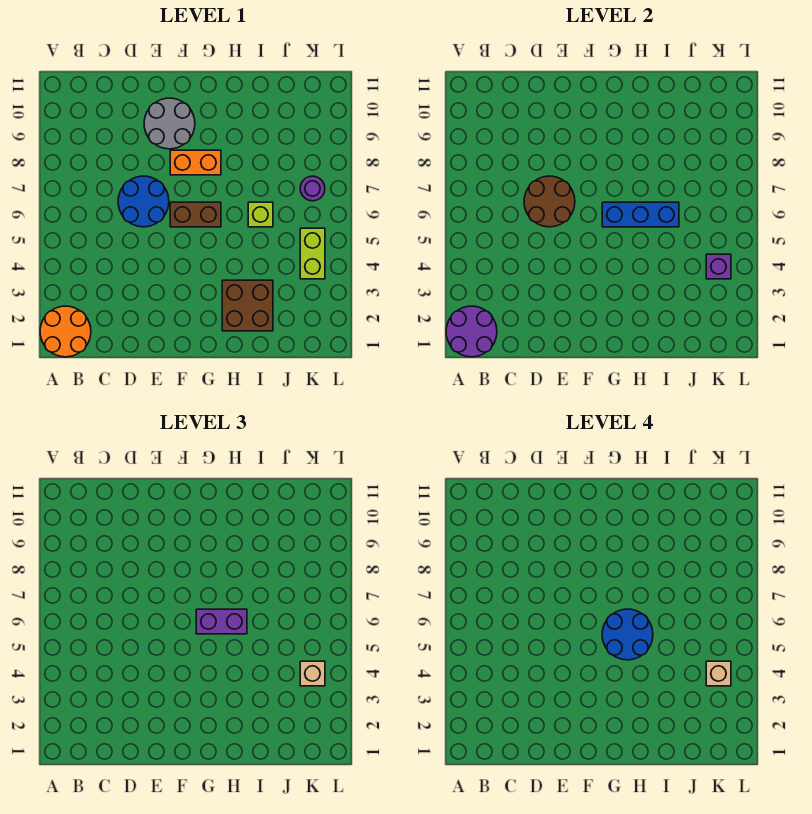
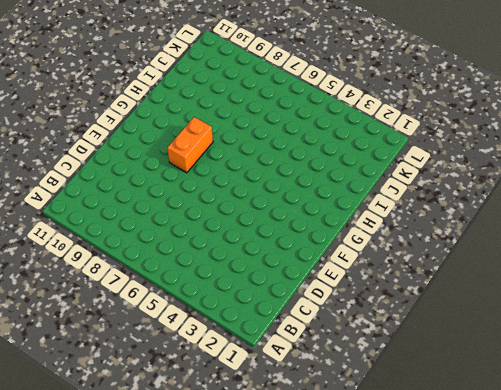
none -> orange round brick A1:B2 level 1
none -> blue round brick D6:E7 level 1
none -> grey round brick E9:F10 level 1

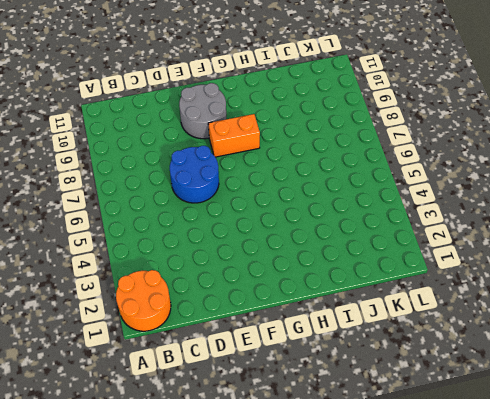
none -> brown brick F6:G6 level 1
none -> brown brick H2:I3 level 1
none -> lime brick I6 level 1

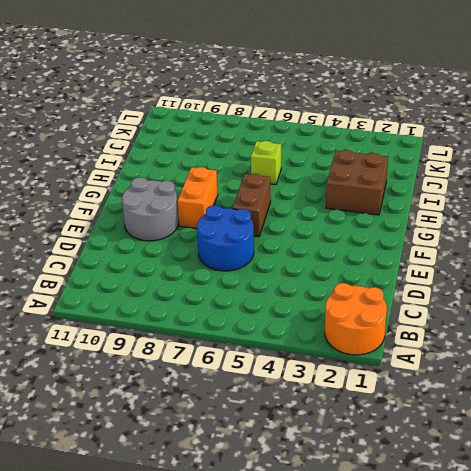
none -> lime brick K4:K5 level 1
none -> purple round brick K7 level 1
none -> purple round brick A1:B2 level 2

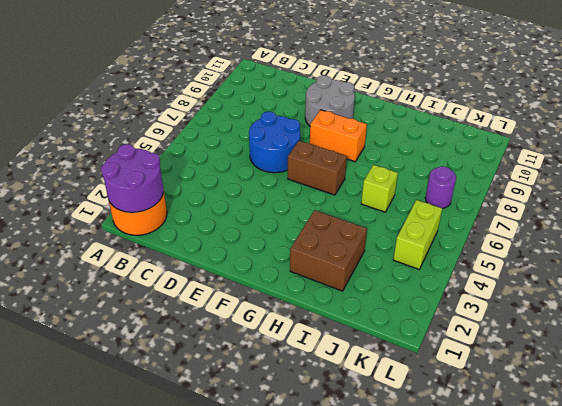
none -> brown round brick D6:E7 level 2
none -> blue brick G6:I6 level 2
none -> purple brick K4 level 2

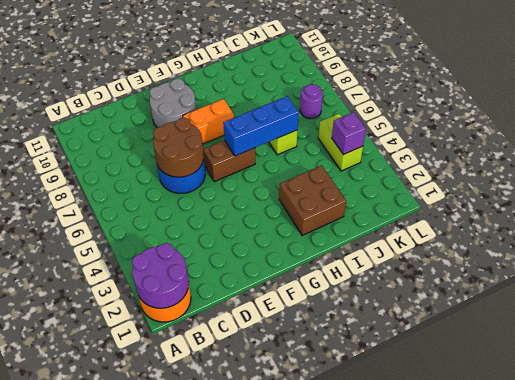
none -> purple brick G6:H6 level 3
none -> tan brick K4 level 3
none -> blue round brick G5:H6 level 4

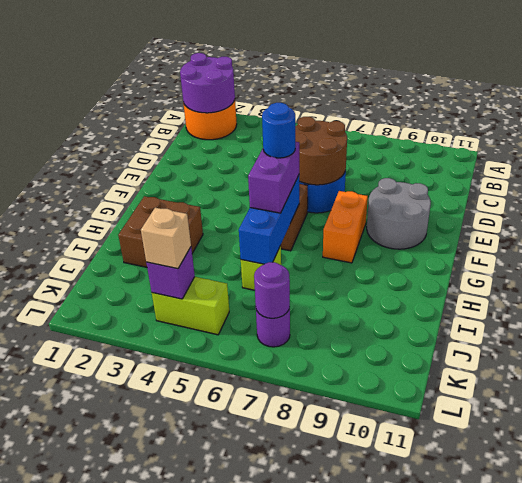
blue round brick G6 level 4 -> blue round brick G5:H6 level 4
purple round brick K7 level 2 -> none
none -> tan brick K4 level 4

